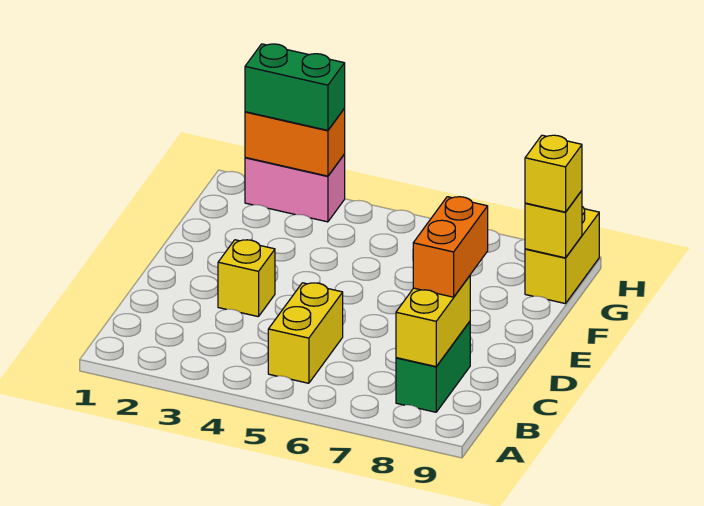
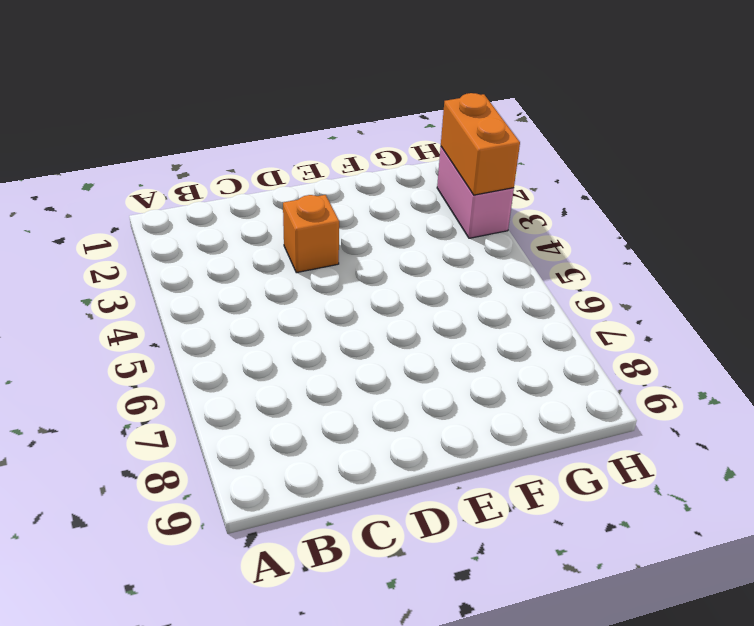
orange brick D3 level 1 -> yellow brick D3 level 1
none -> yellow brick B5:C5 level 1
none -> green brick B8:C8 level 1

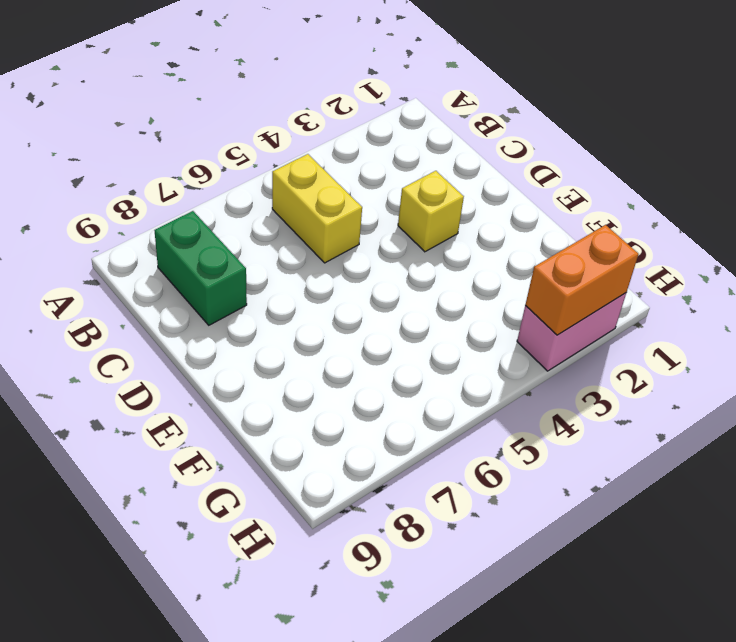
none -> yellow brick G9:H9 level 1
none -> yellow brick B8:C8 level 2

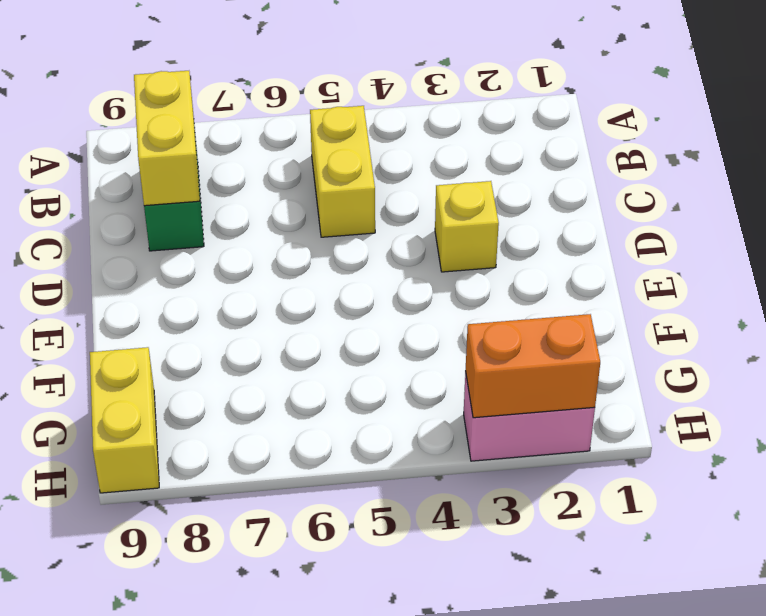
none -> yellow brick G9 level 2
none -> orange brick C8:D8 level 3

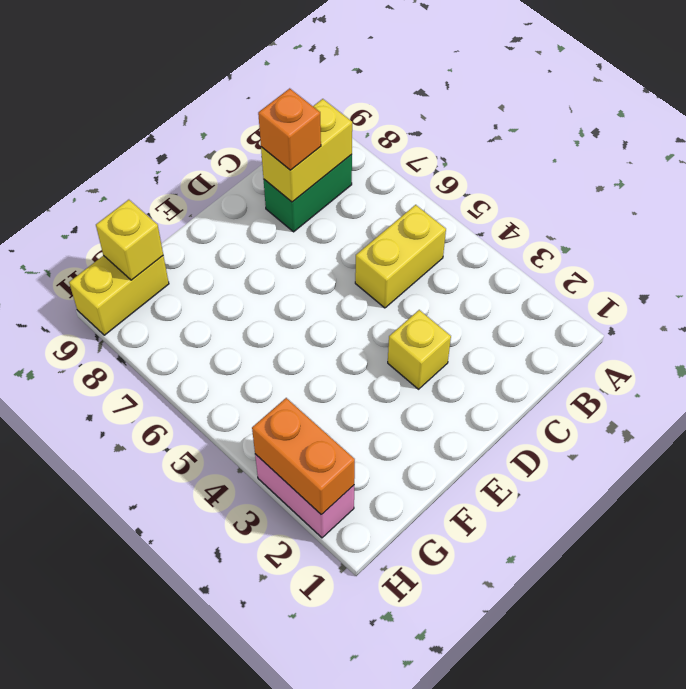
orange brick C8 level 3 -> orange brick C8:D8 level 3
none -> yellow brick G9 level 3
none -> green brick H2:H3 level 3

